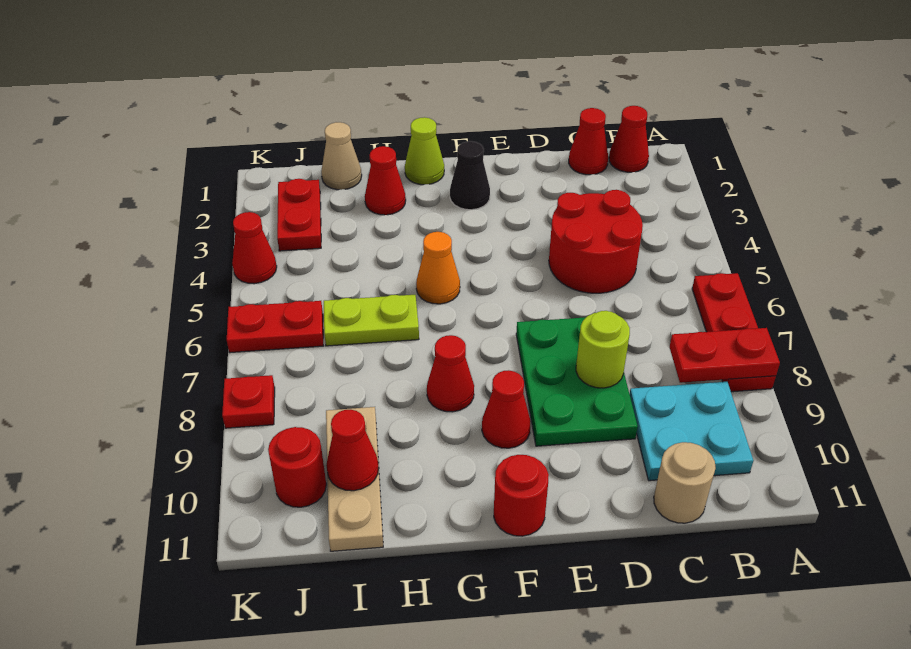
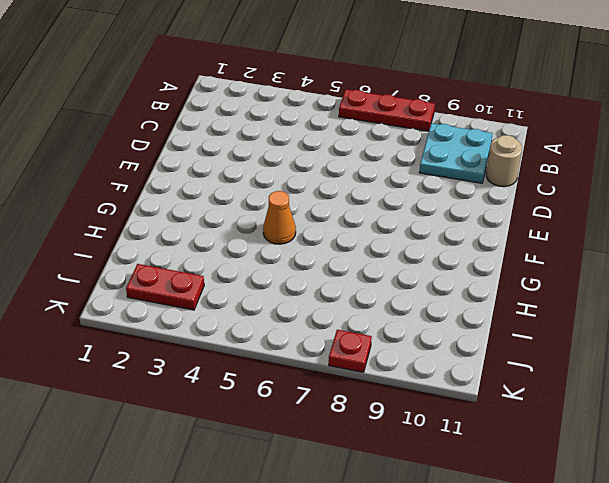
none -> red cone B1 level 1
none -> red cone C1 level 1
none -> red round brick C4:D5 level 1

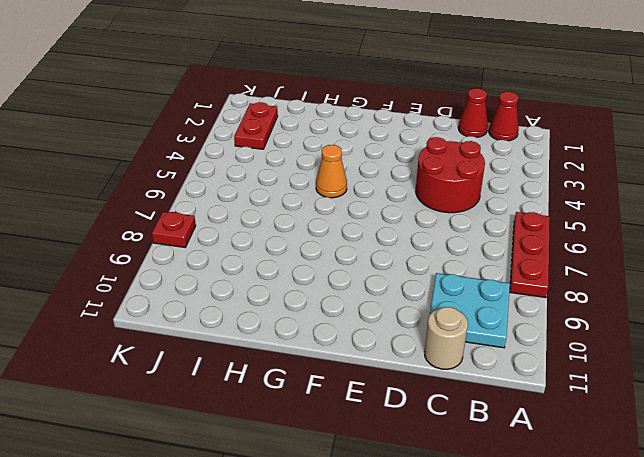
none -> green plate D7:E9 level 1
none -> black cone F2 level 1
none -> red cone F9 level 1

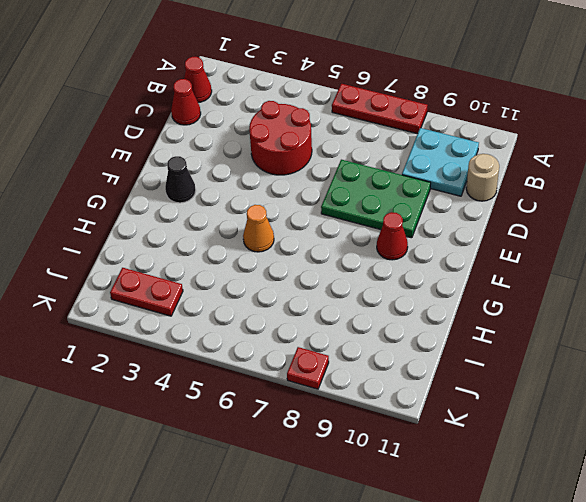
none -> red round brick F11 level 1
none -> lime cone G1 level 1
none -> red cone G8 level 1

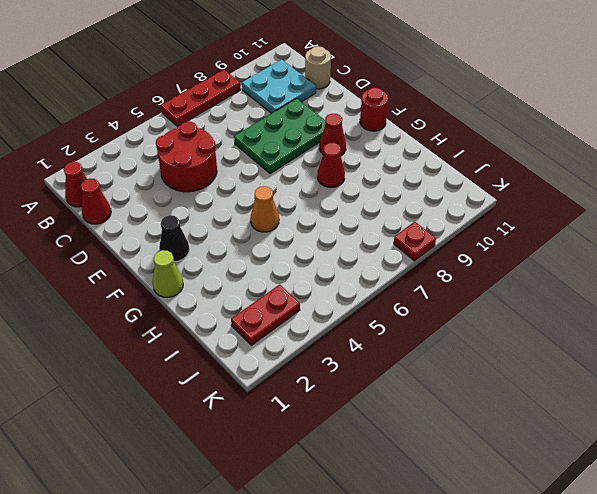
none -> red cone H2 level 1
none -> lime plate H6:I6 level 1
none -> tan cone I1 level 1

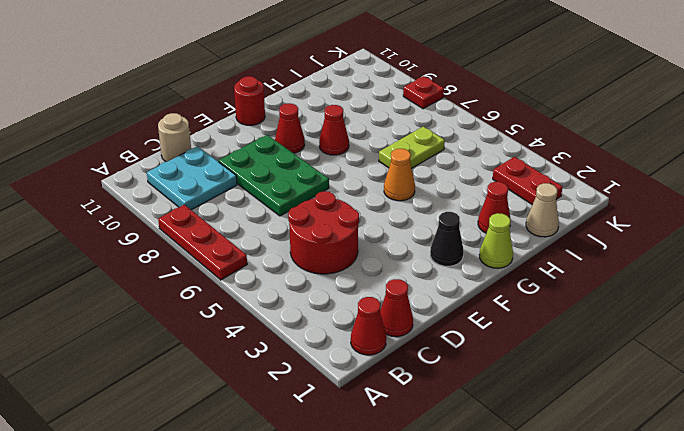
none -> tan plate I9:I11 level 1
none -> red plate J6:K6 level 1
none -> red round brick J10 level 1

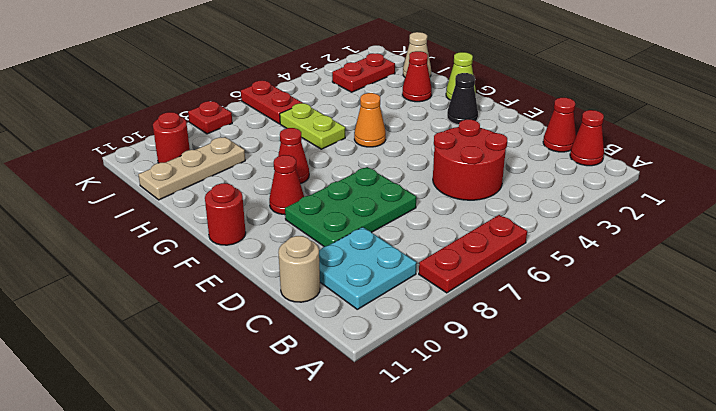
none -> red cone K4 level 1
none -> red plate A8:B8 level 2
none -> lime round brick D8 level 2

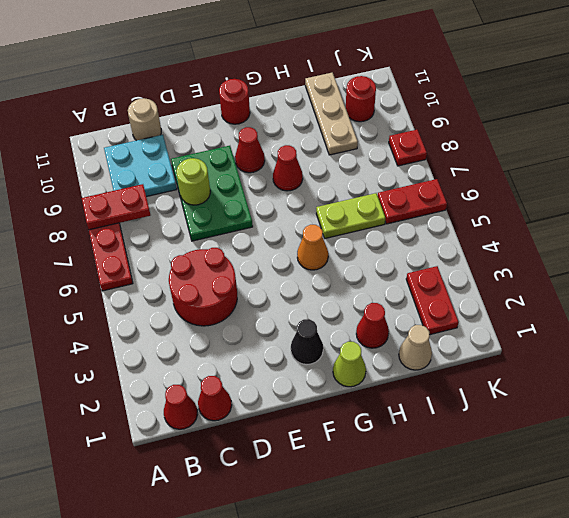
none -> red cone K4 level 1
none -> red cone I10 level 2

